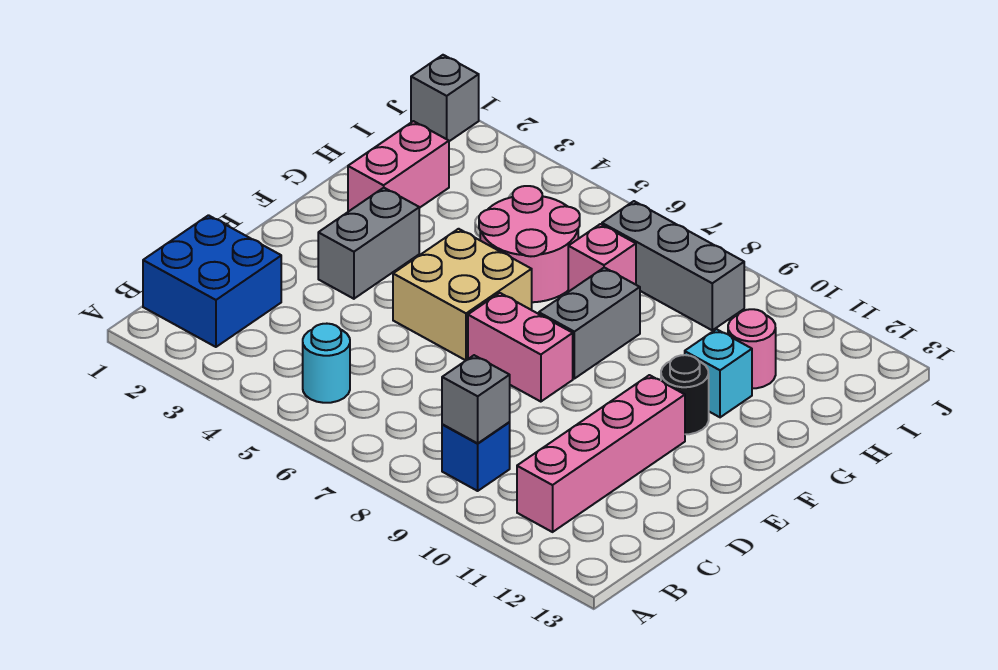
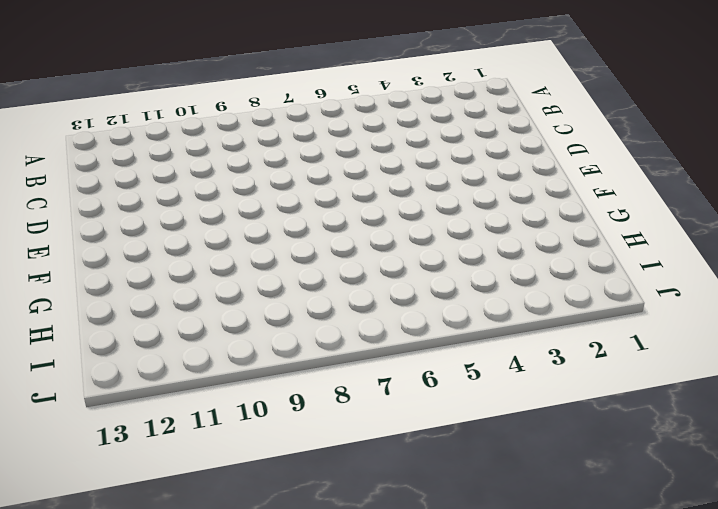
none -> blue brick B1:C2 level 1
none -> cyan round brick B5 level 1
none -> blue brick B9 level 1

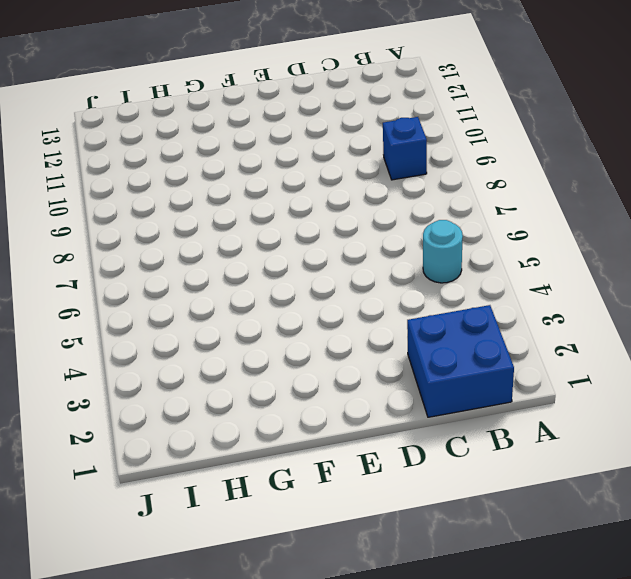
none -> pink brick B11:E11 level 1
none -> grey brick E3:F3 level 1
none -> tan brick E5:F6 level 1

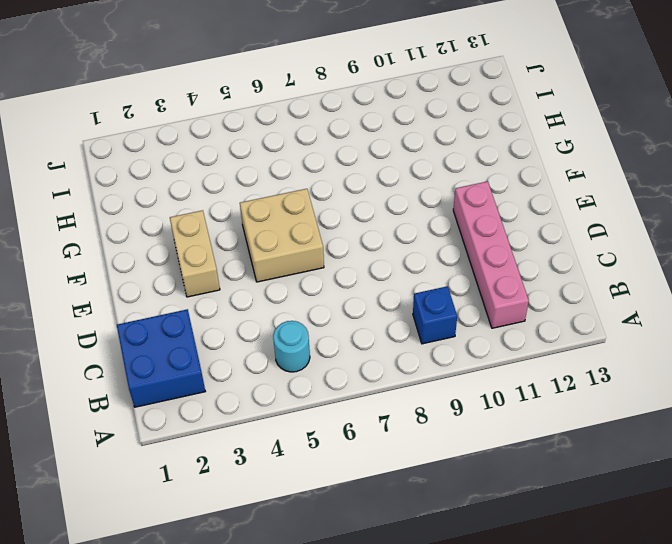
tan brick E3:F3 level 1 -> grey brick E3:F3 level 1
none -> pink brick E7:E8 level 1
none -> grey brick F8:G8 level 1
none -> black round brick F11 level 1

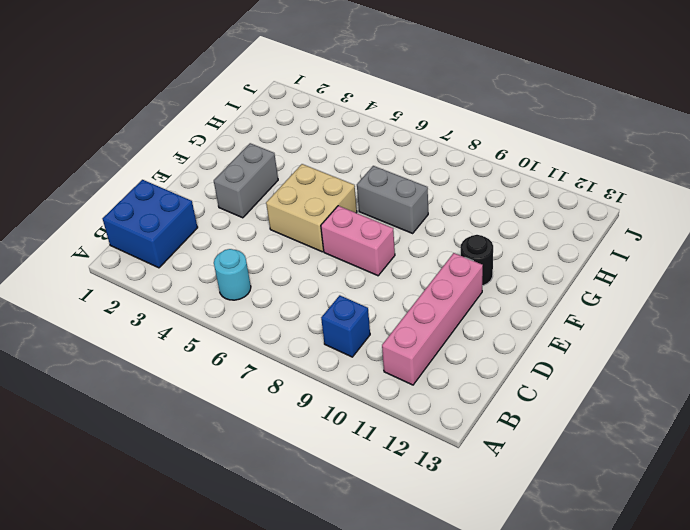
grey brick G7:G8 level 1 -> grey brick F8:G8 level 1
none -> pink brick G2:H2 level 1
none -> pink round brick G5:H6 level 1
none -> cyan brick G11 level 1

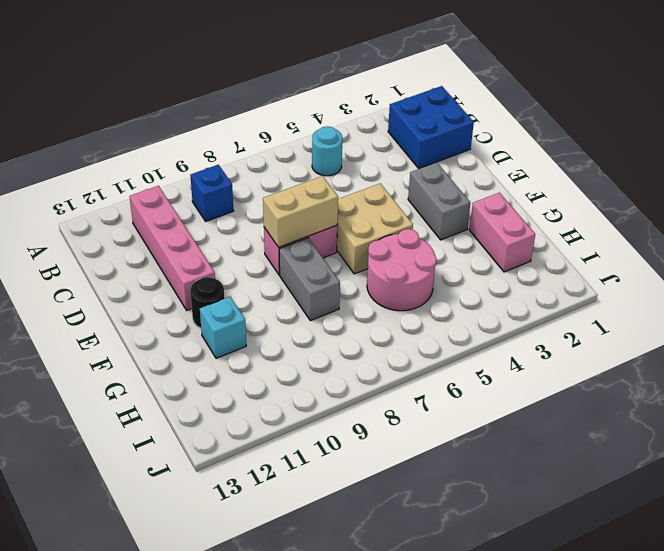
tan brick E7:E8 level 2 -> none
none -> pink brick H7 level 1
none -> pink round brick H11 level 1
none -> grey brick I7:I9 level 1

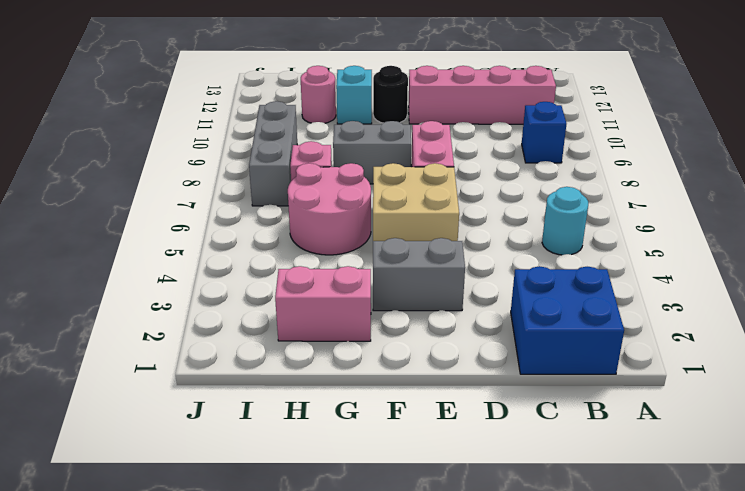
none -> grey brick J1 level 1
none -> grey brick B9 level 2

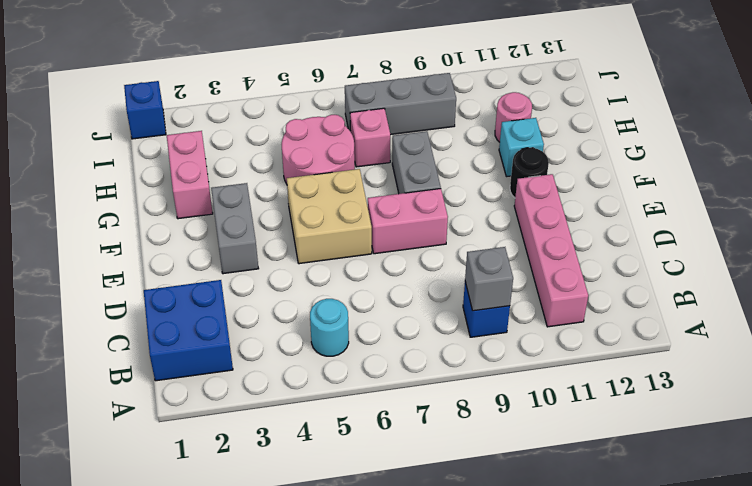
blue brick J1 level 1 -> grey brick J1 level 1

